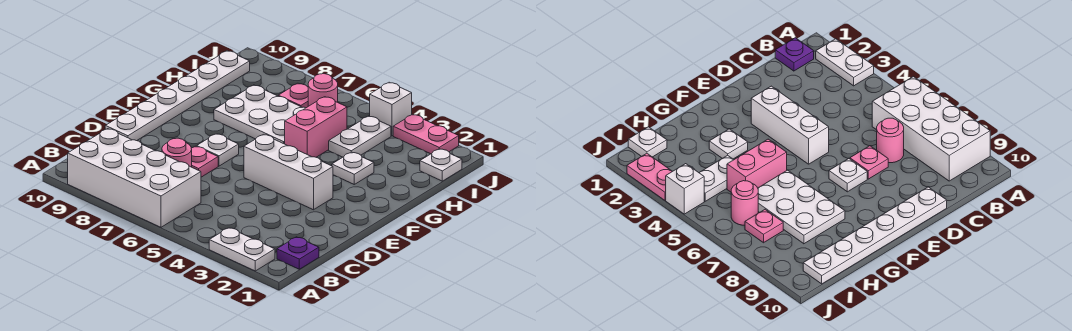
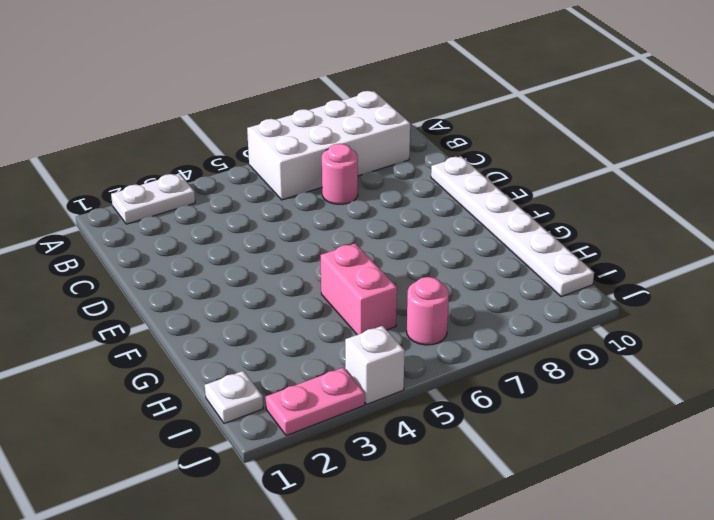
none -> purple plate B1 level 1
none -> pink plate D7 level 1
none -> white brick E3:E5 level 1

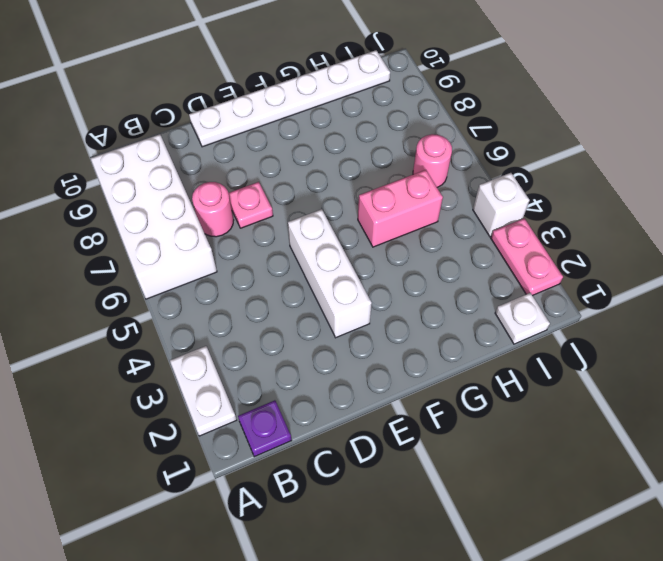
none -> white plate E7 level 1
none -> white plate G3 level 1
none -> white plate G6:H8 level 1

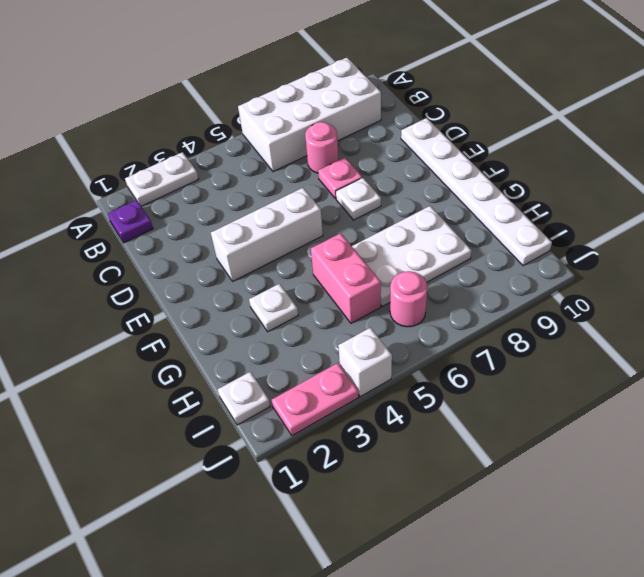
none -> white plate H4:I4 level 1
none -> pink plate I7 level 1

